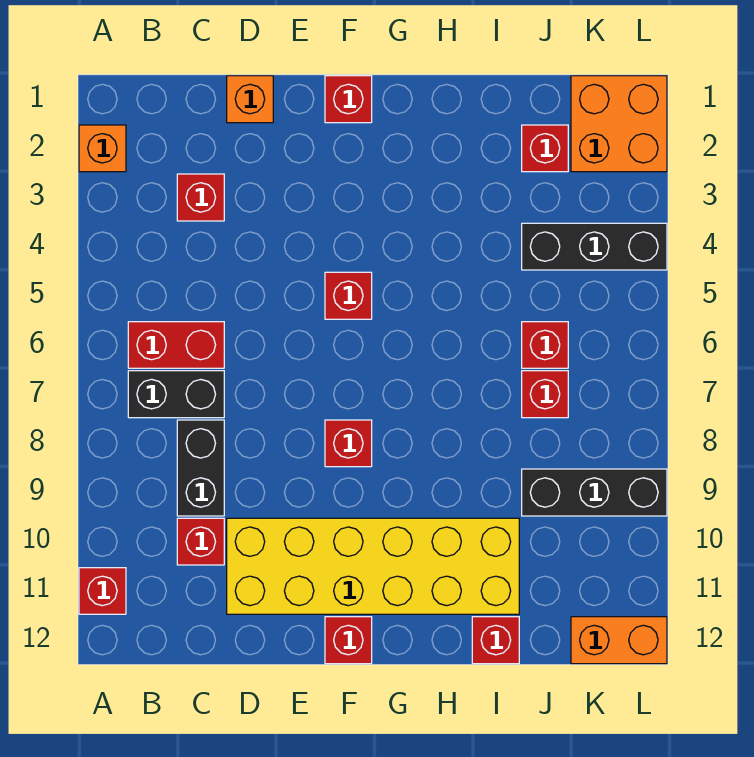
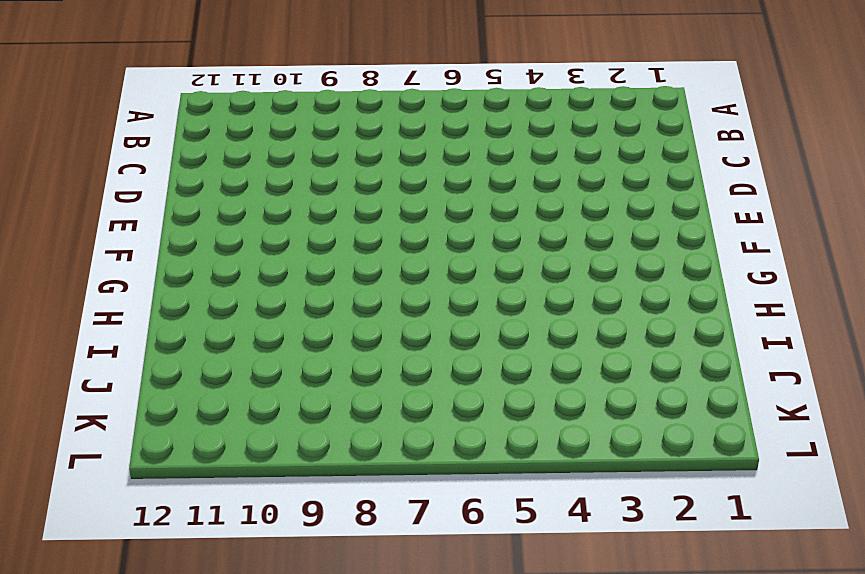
none -> orange brick A2 level 1
none -> red brick A11 level 1
none -> red brick B6:C6 level 1

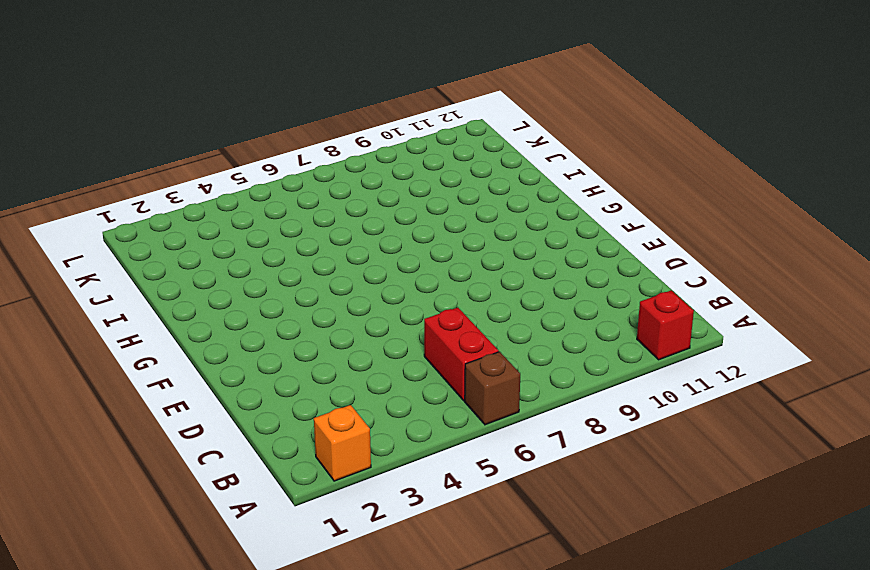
brown brick A6 level 1 -> none
none -> black brick B7:C7 level 1
none -> red brick C3 level 1
none -> black brick C8:C9 level 1

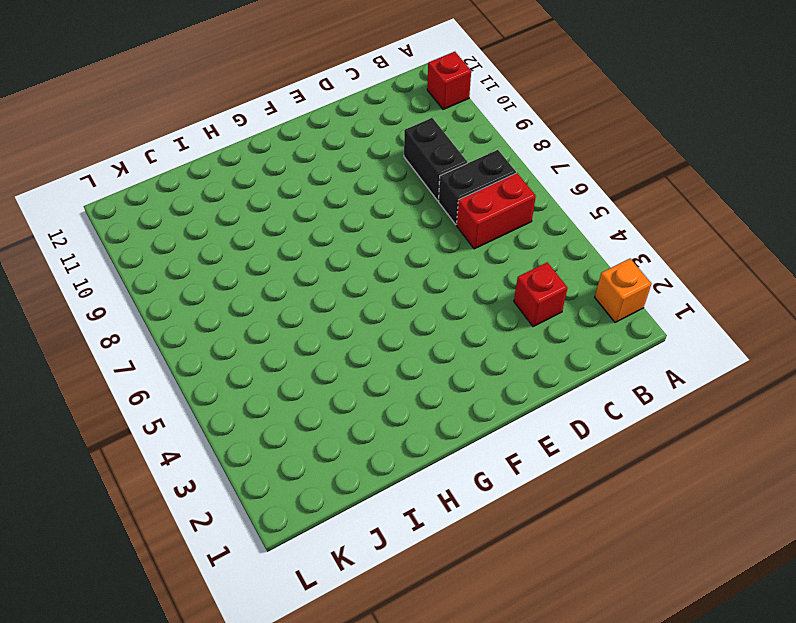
none -> red brick C10 level 1
none -> orange brick D1 level 1
none -> yellow brick D10:I11 level 1

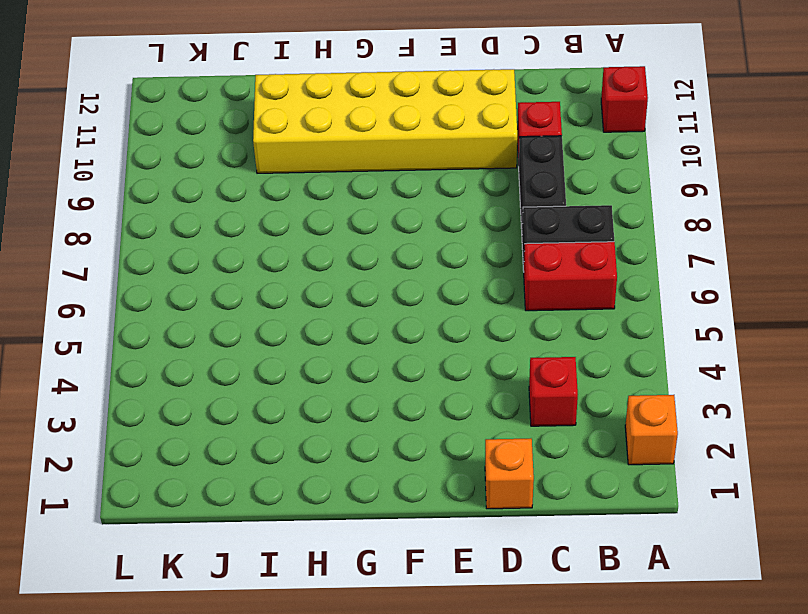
none -> red brick F1 level 1
none -> red brick F5 level 1
none -> red brick F8 level 1

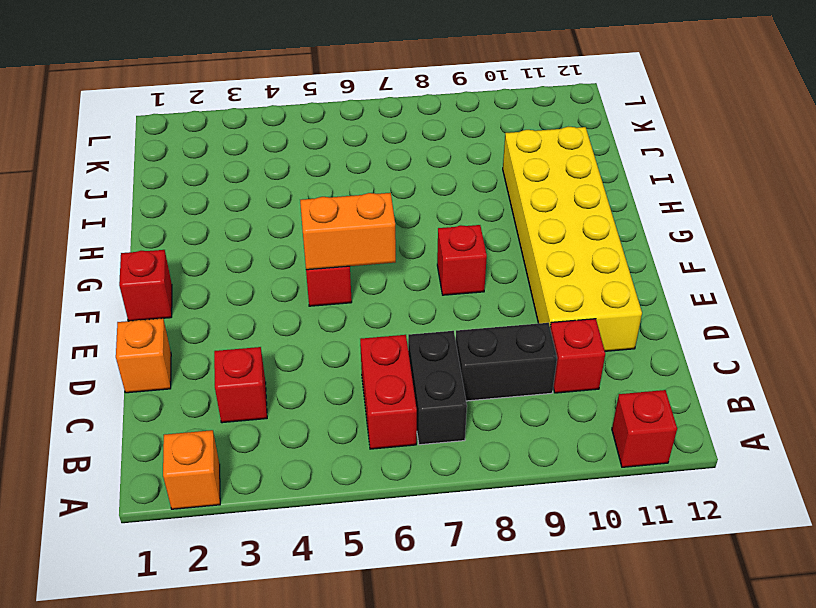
orange brick F5:F6 level 2 -> orange brick K12:L12 level 1
none -> red brick F12 level 1
none -> red brick I12 level 1
none -> red brick J2 level 1

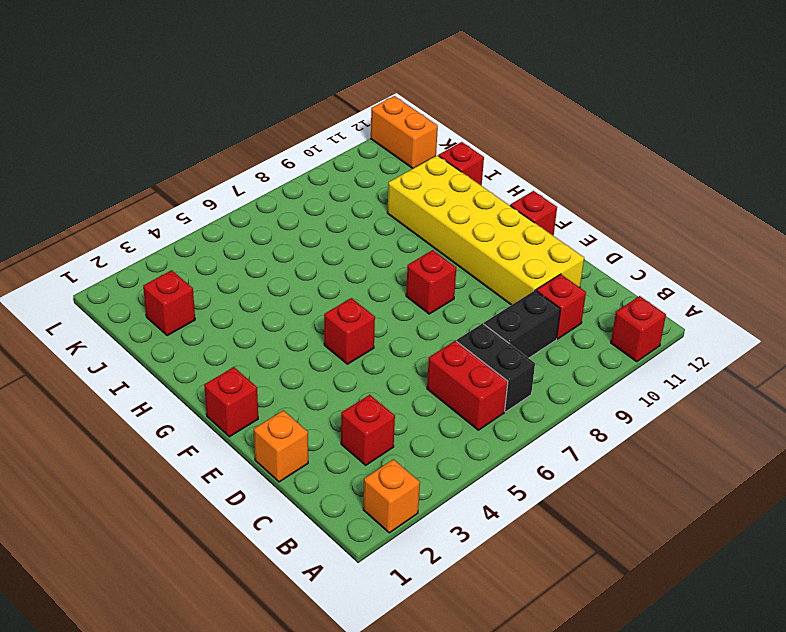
none -> black brick J4:L4 level 1
none -> red brick J6 level 1
none -> red brick J7 level 1

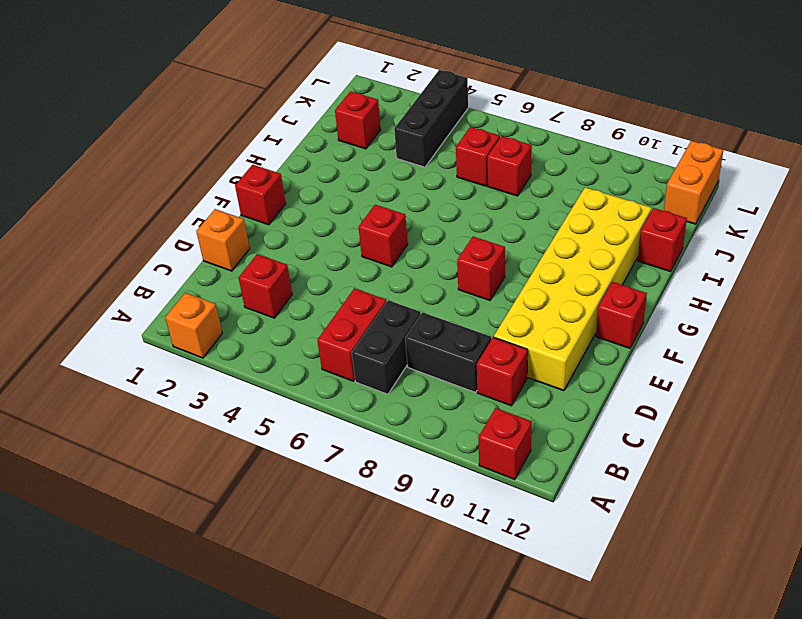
none -> black brick J9:L9 level 1
none -> orange brick K1:L2 level 1

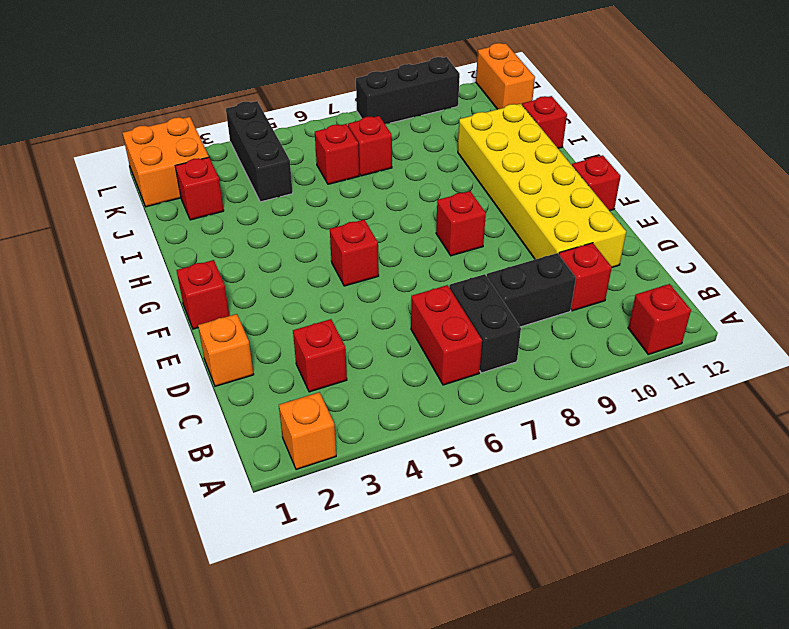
black brick L8:L10 level 1 -> black brick J9:L9 level 1

